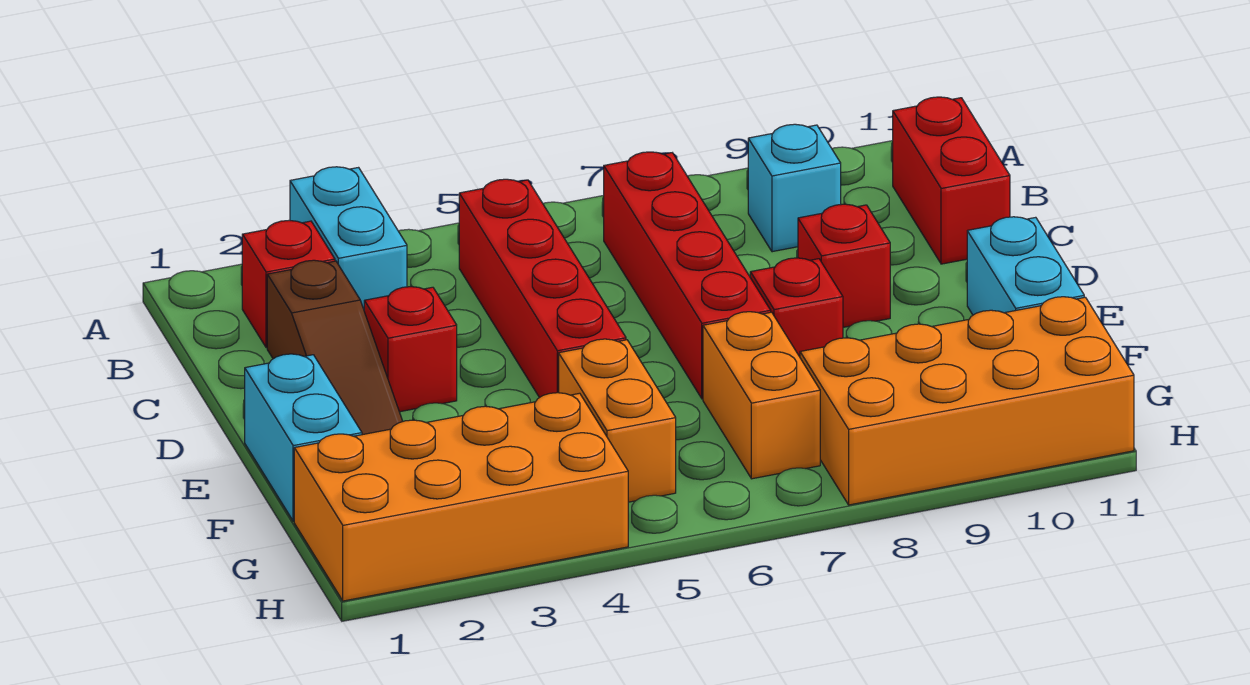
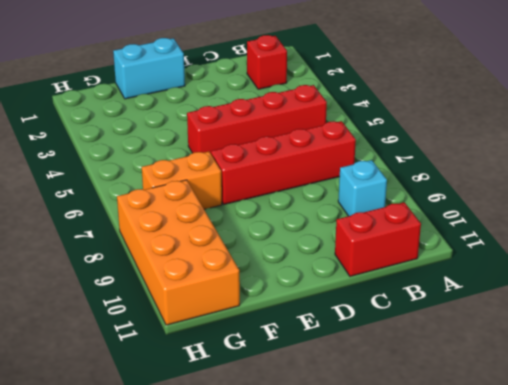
none -> cyan brick A3:B3 level 1
none -> brown slope C2:E2 level 1 top C
none -> red brick D3 level 1

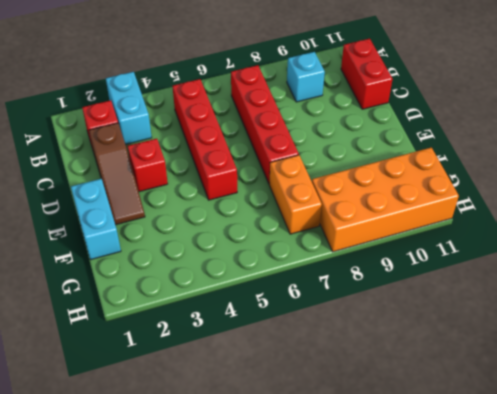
none -> red brick D9 level 1
none -> red brick E8 level 1
none -> cyan brick E11:F11 level 1

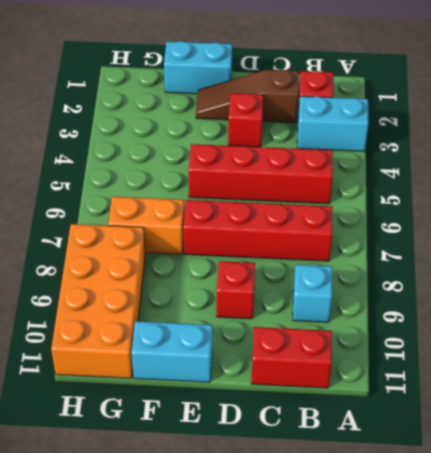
none -> red brick E8 level 1
none -> orange brick F5:G5 level 1
none -> orange brick G1:H4 level 1

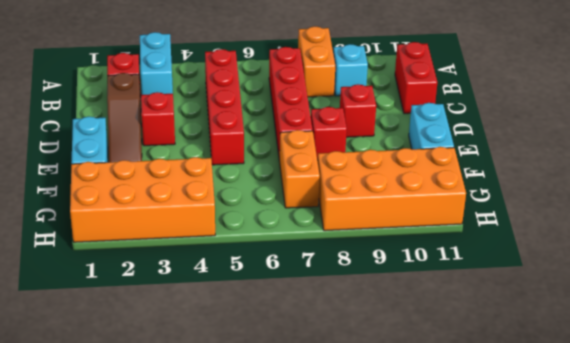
orange brick A8:B8 level 1 -> orange brick F5:G5 level 1

